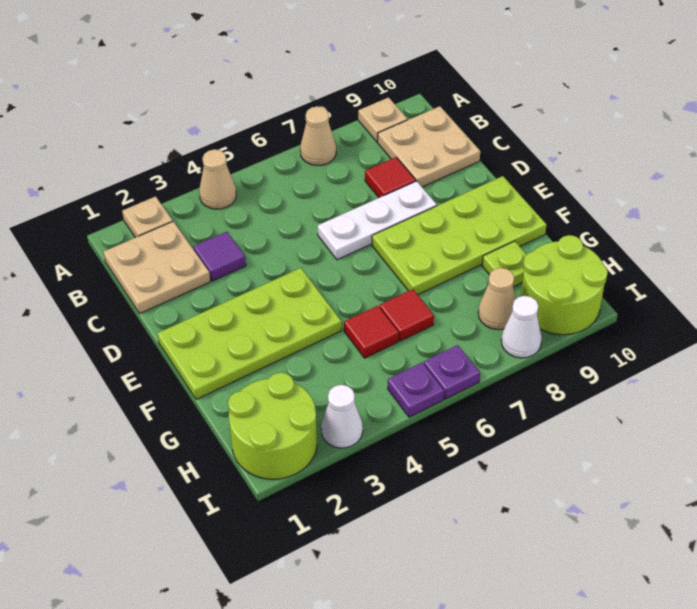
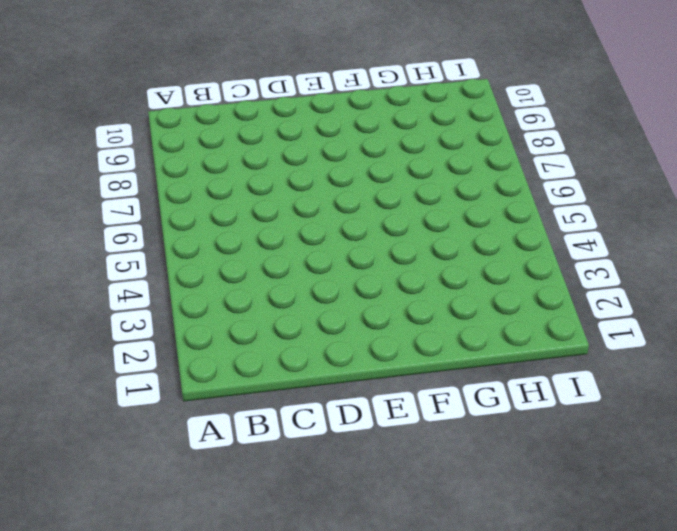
none -> tan plate A2 level 1
none -> tan cone A4 level 1
none -> tan cone A7 level 1

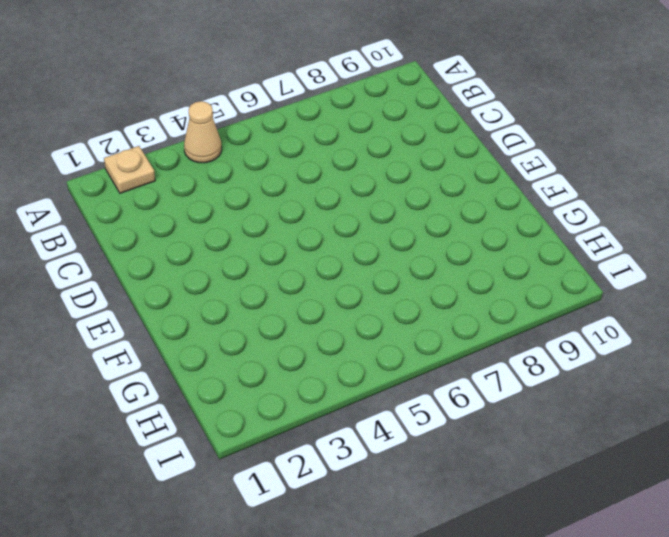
none -> tan cone A7 level 1
none -> tan plate A9 level 1
none -> tan plate B1:C2 level 1

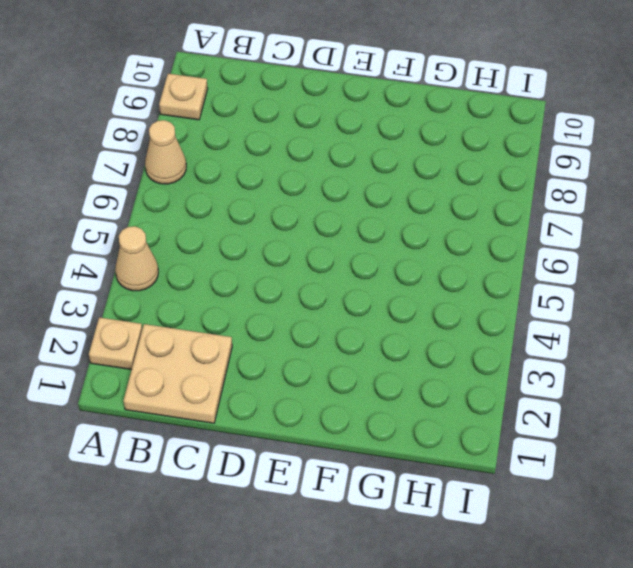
none -> tan plate B9:C10 level 1
none -> purple tile C3 level 1
none -> red tile C8 level 1

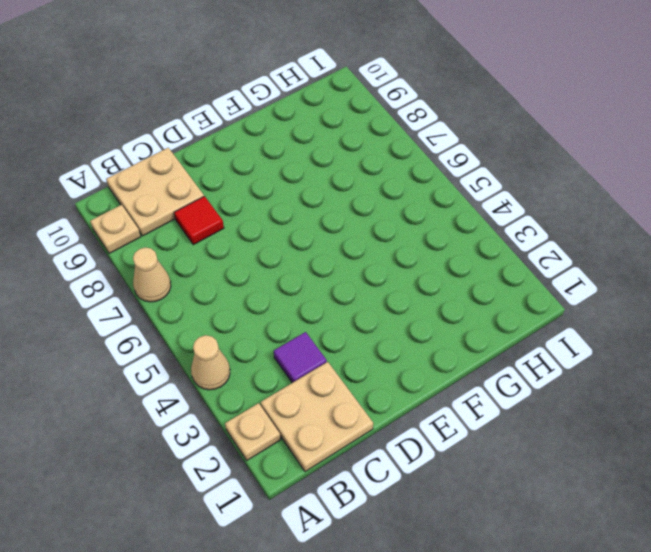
none -> white plate D6:D8 level 1
none -> lime plate E1:F4 level 1
none -> lime plate E7:F10 level 1

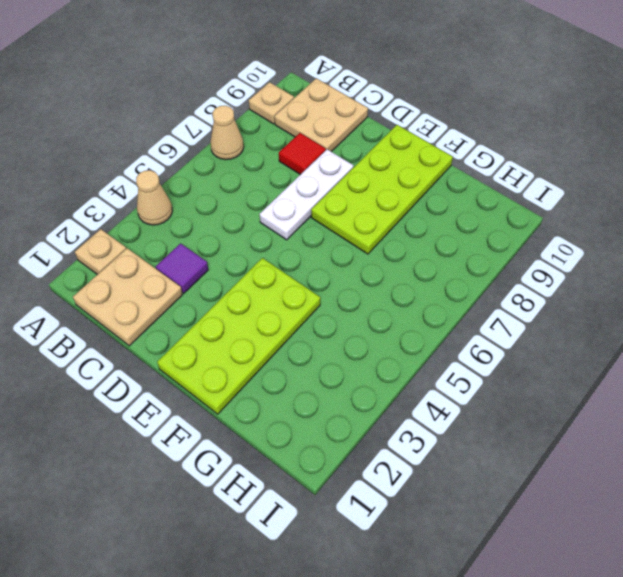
none -> red tile G5 level 1
none -> red tile G6 level 1
none -> lime plate G9 level 1

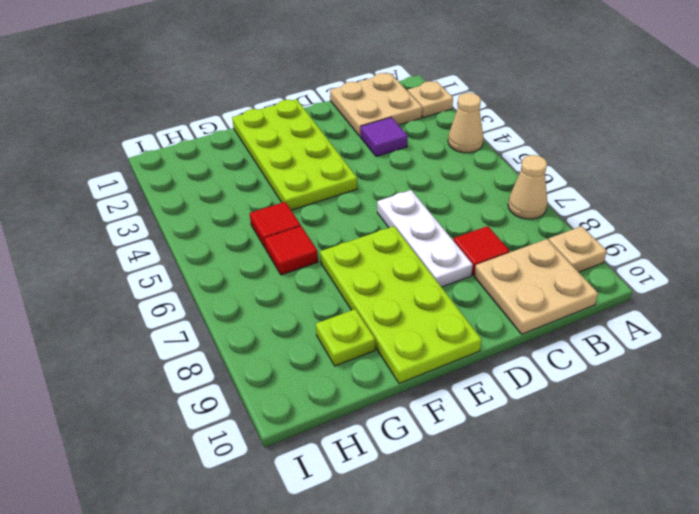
none -> lime round brick H1:I2 level 1
none -> tan cone H8 level 1
none -> lime round brick H9:I10 level 1

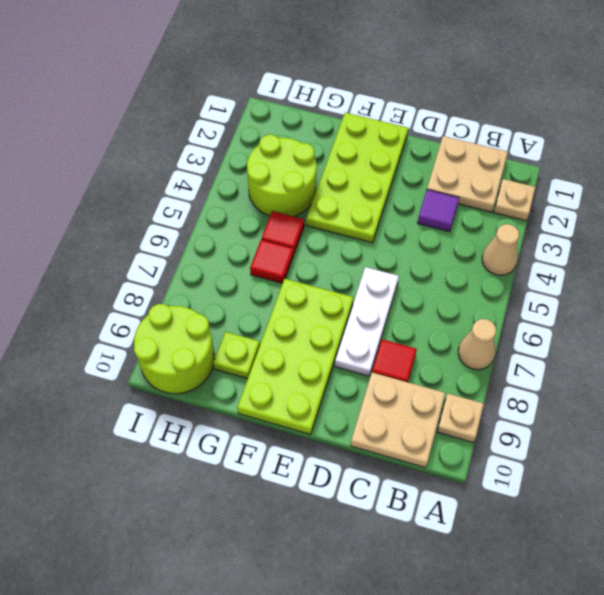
lime round brick G3:H4 level 1 -> lime round brick H1:I2 level 1
none -> tan cone H8 level 1
none -> white cone I3 level 1
none -> purple plate I5 level 1

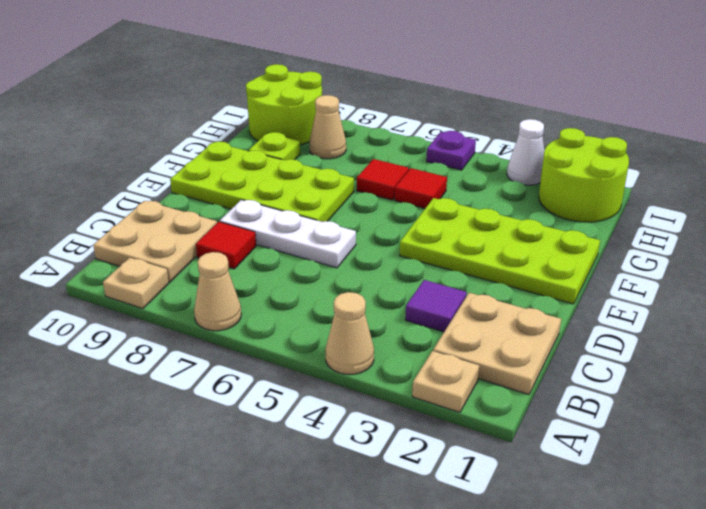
none -> purple plate I6 level 1
none -> white cone I8 level 1

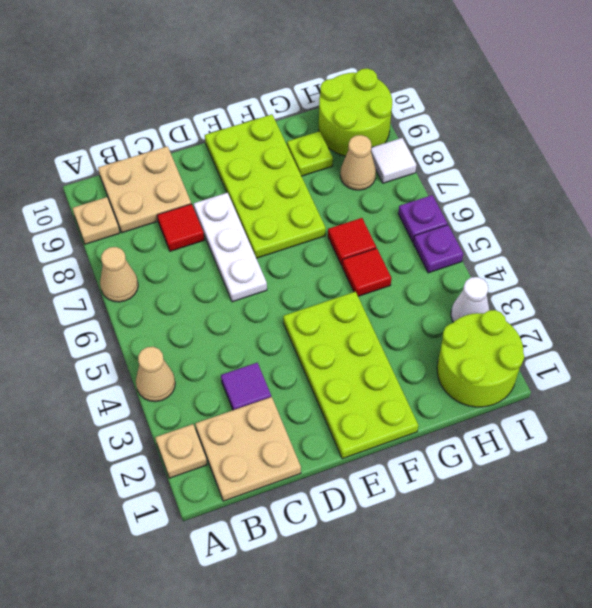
white tile I8 level 1 -> white cone I8 level 1

